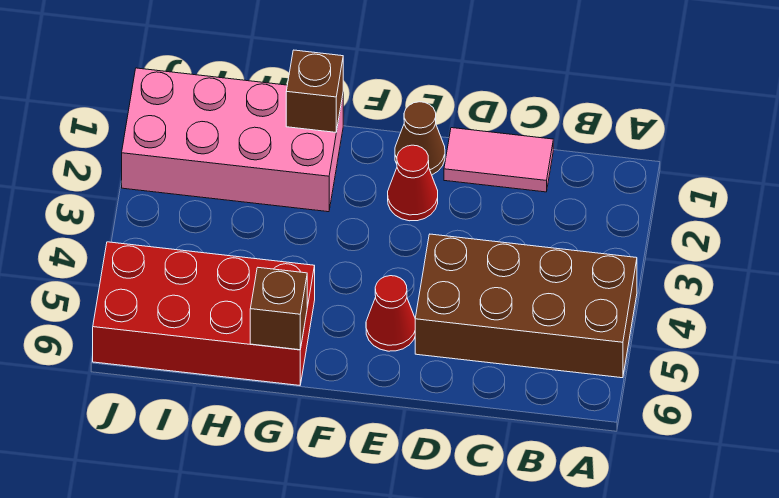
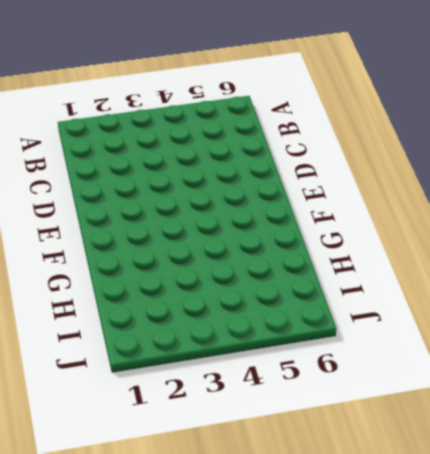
none -> brown brick A4:D5 level 1
none -> pink tile C1:D1 level 1

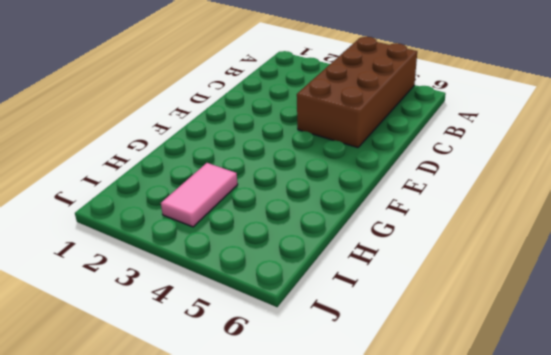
pink tile H3:I3 level 1 -> pink tile C1:D1 level 1
none -> brown cone E1 level 1
none -> red cone E2 level 1

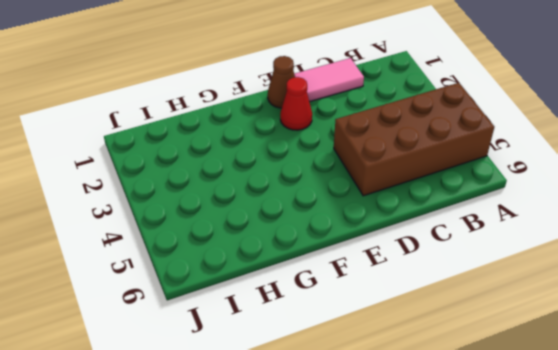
none -> red cone E5 level 1
none -> pink brick G1:J2 level 1

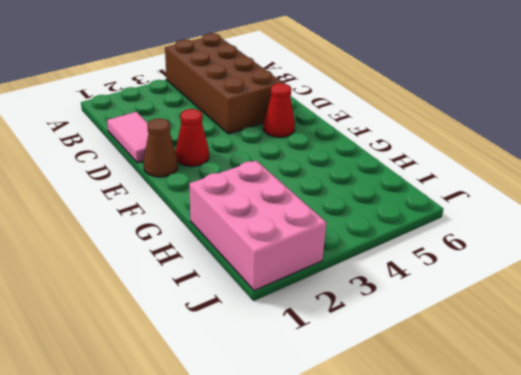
pink brick H1:J2 level 1 -> pink brick G1:J2 level 1
none -> red brick G5:J6 level 1
none -> brown brick G1 level 2

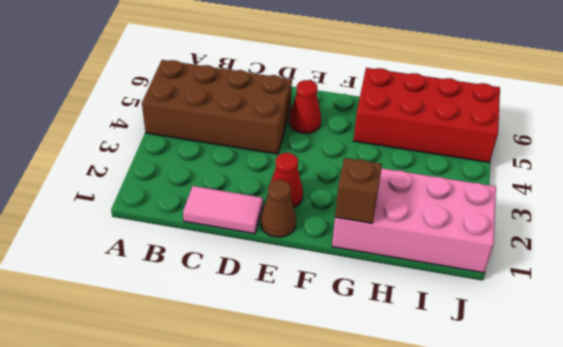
none -> brown brick G6 level 2

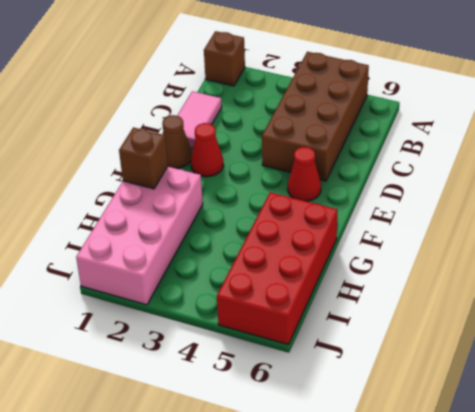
brown brick A1 level 1 -> brown brick G6 level 2

